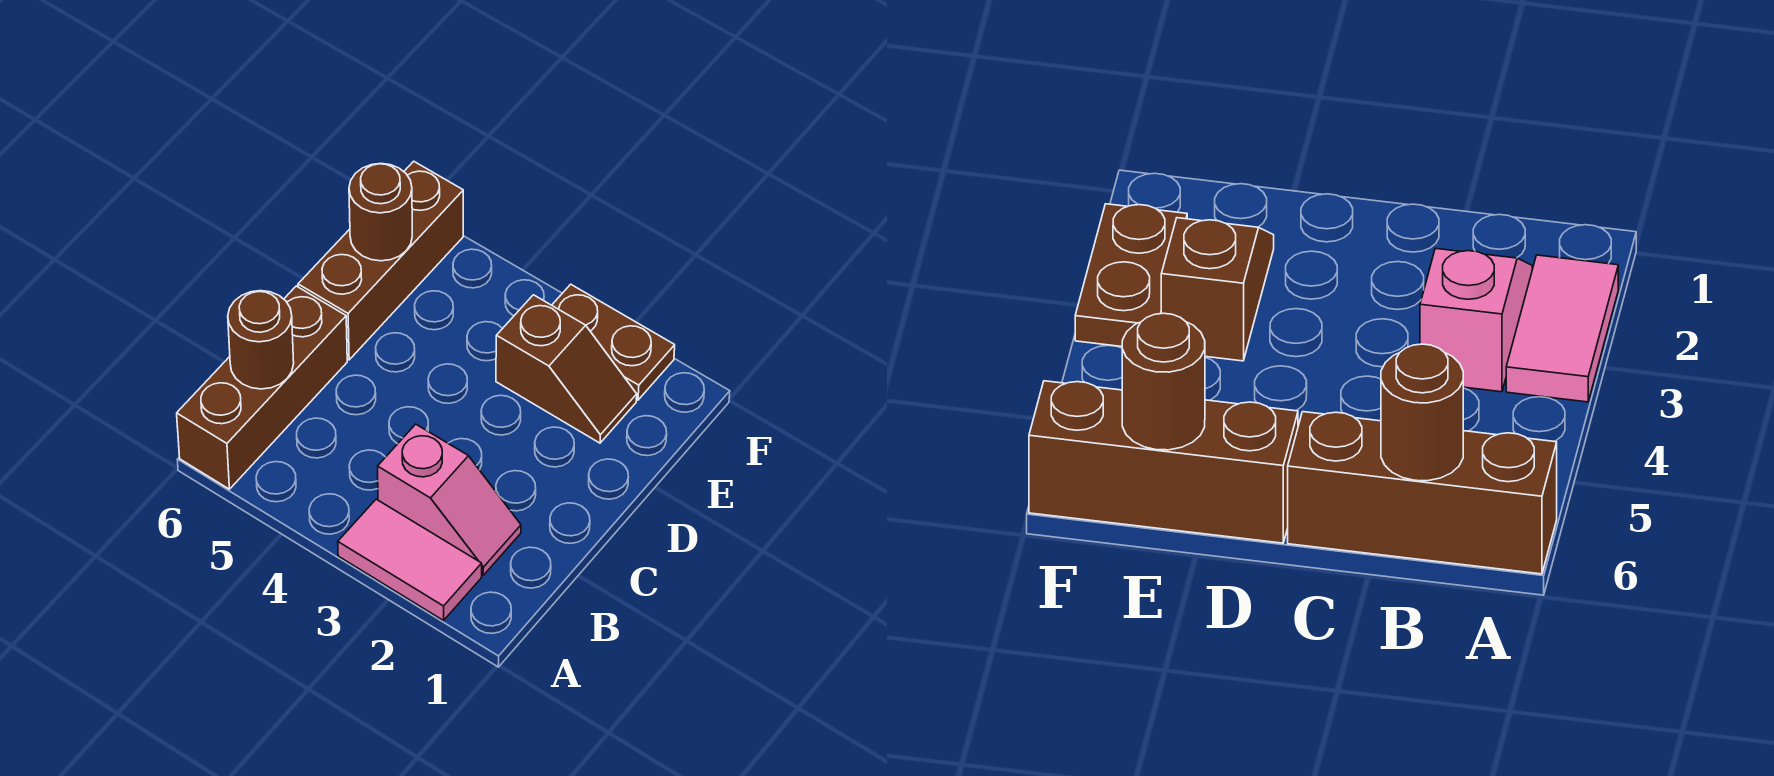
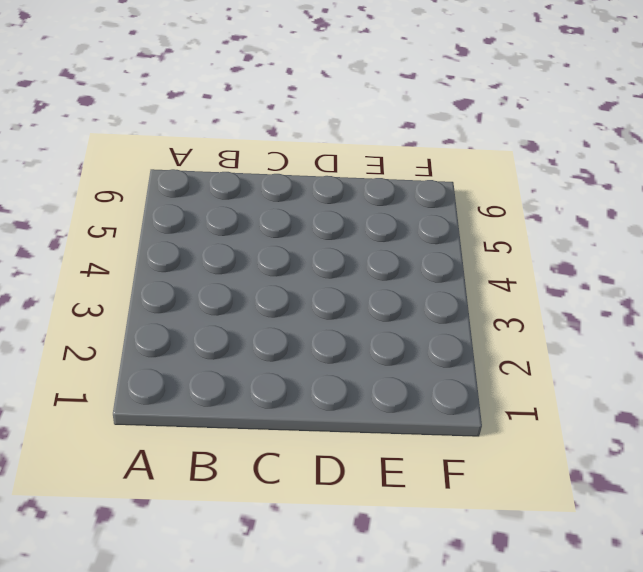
none -> pink tile A2:A3 level 1
none -> brown brick A6:C6 level 1

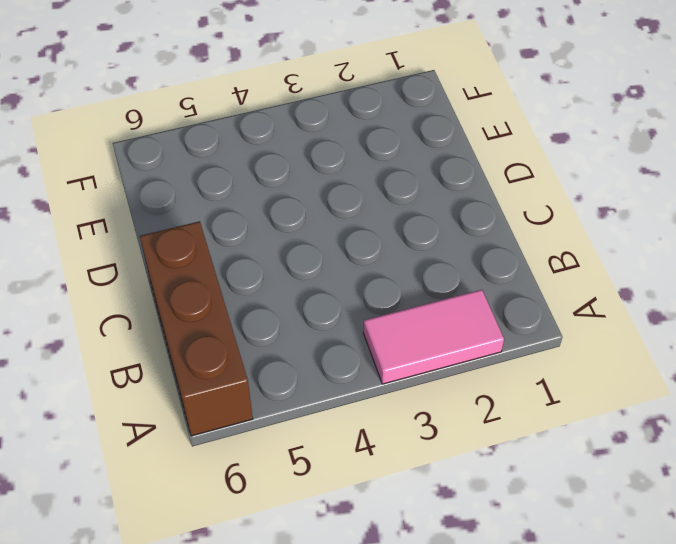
none -> pink slope B2:B3 level 1 top 3
none -> brown brick D6:F6 level 1

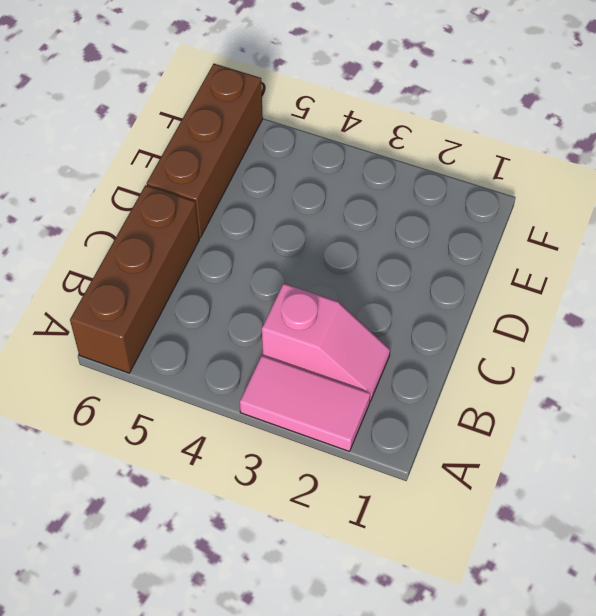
none -> brown slope E2:E3 level 1 top 3
none -> brown plate F2:F3 level 1

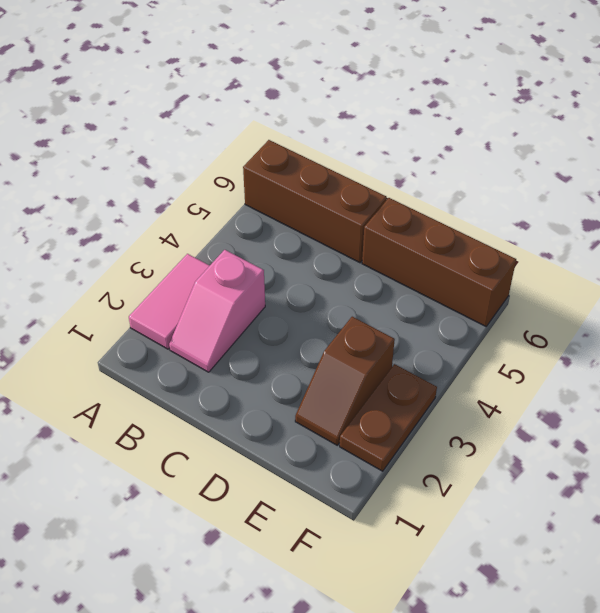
none -> brown round brick B6 level 2
none -> brown round brick E6 level 2

